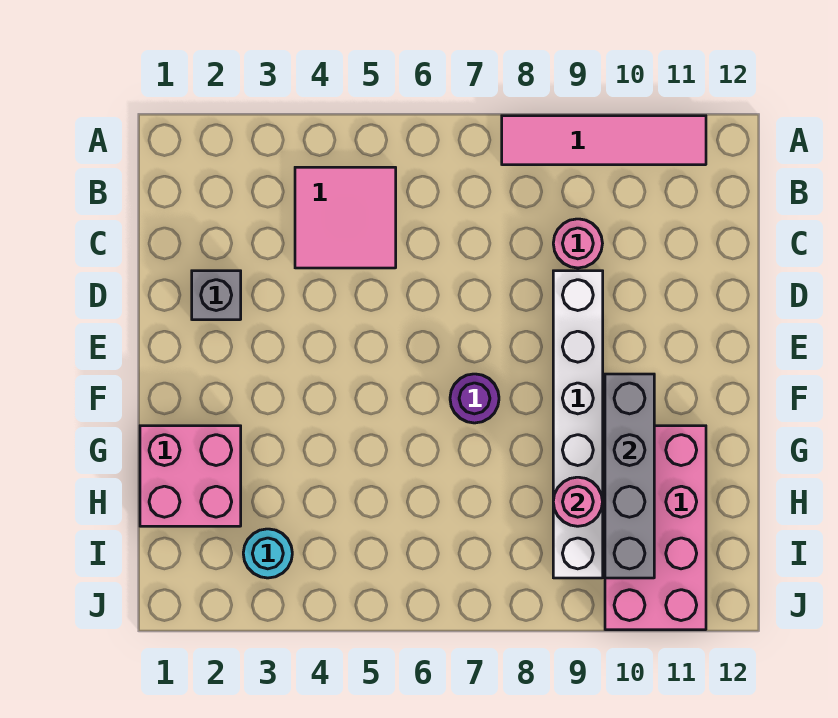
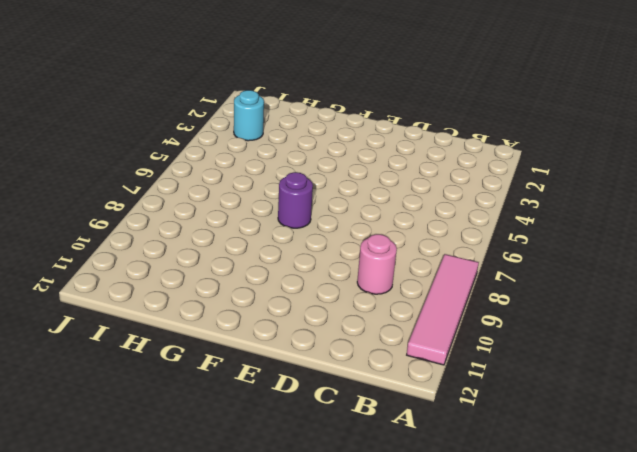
none -> pink tile B4:C5 level 1
none -> grey brick D2 level 1

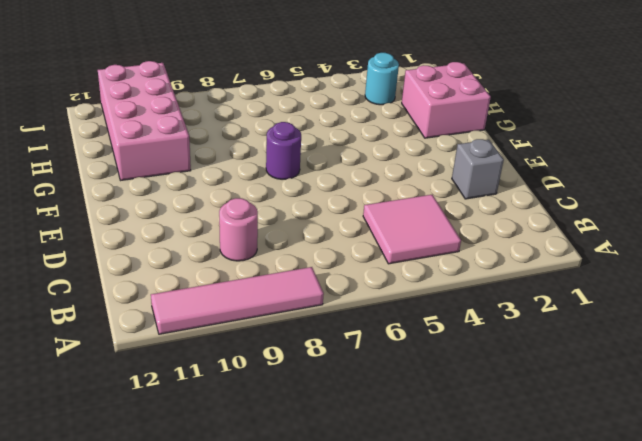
none -> white brick D9:I9 level 1
none -> grey brick F10:I10 level 2

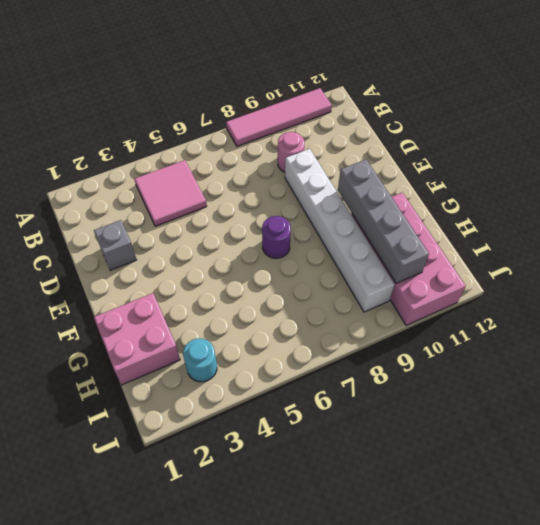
none -> pink round brick H9 level 2

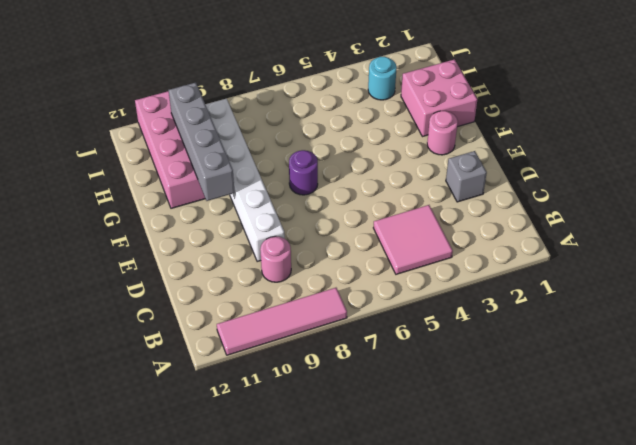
pink round brick F2 level 1 -> pink round brick H9 level 2

